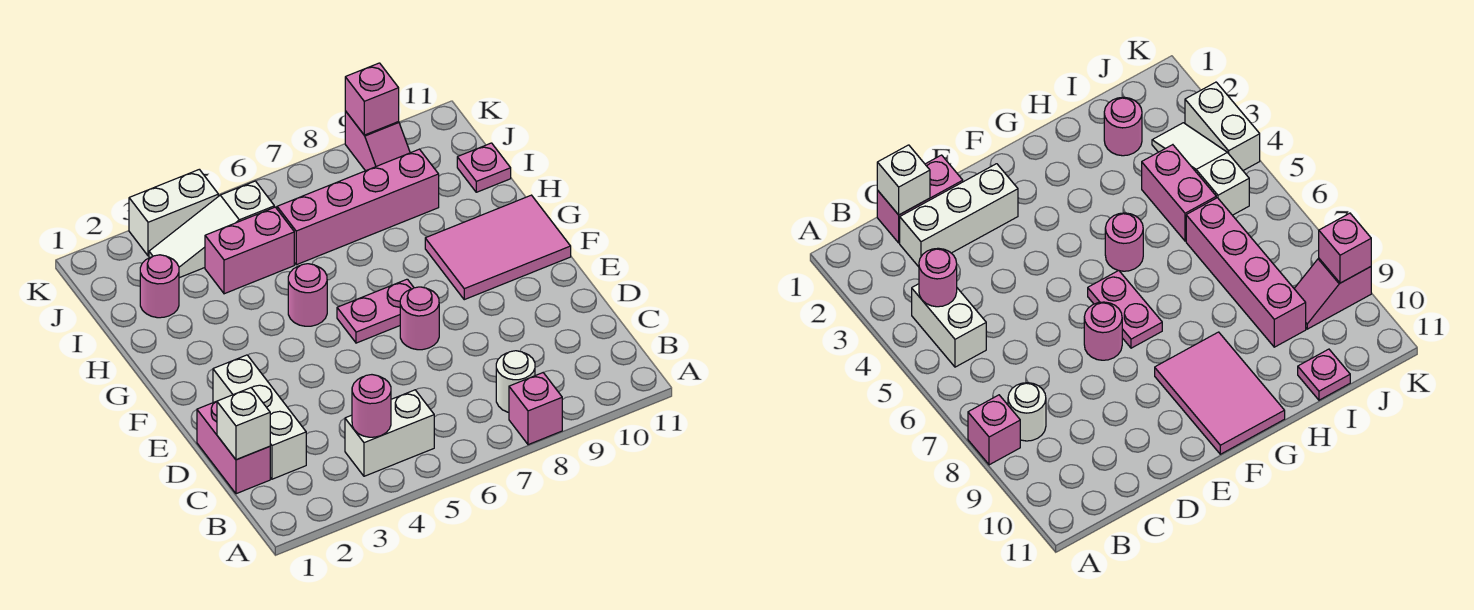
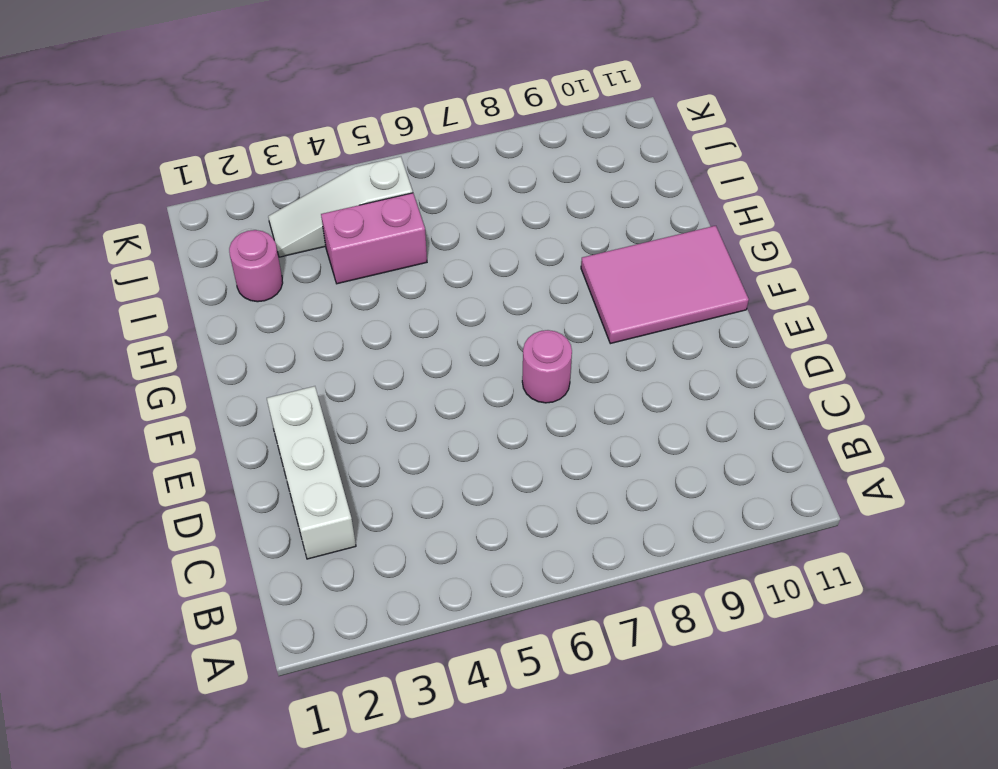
none -> pink brick A8 level 1
none -> white brick B4:B5 level 1
none -> white round brick B8 level 1

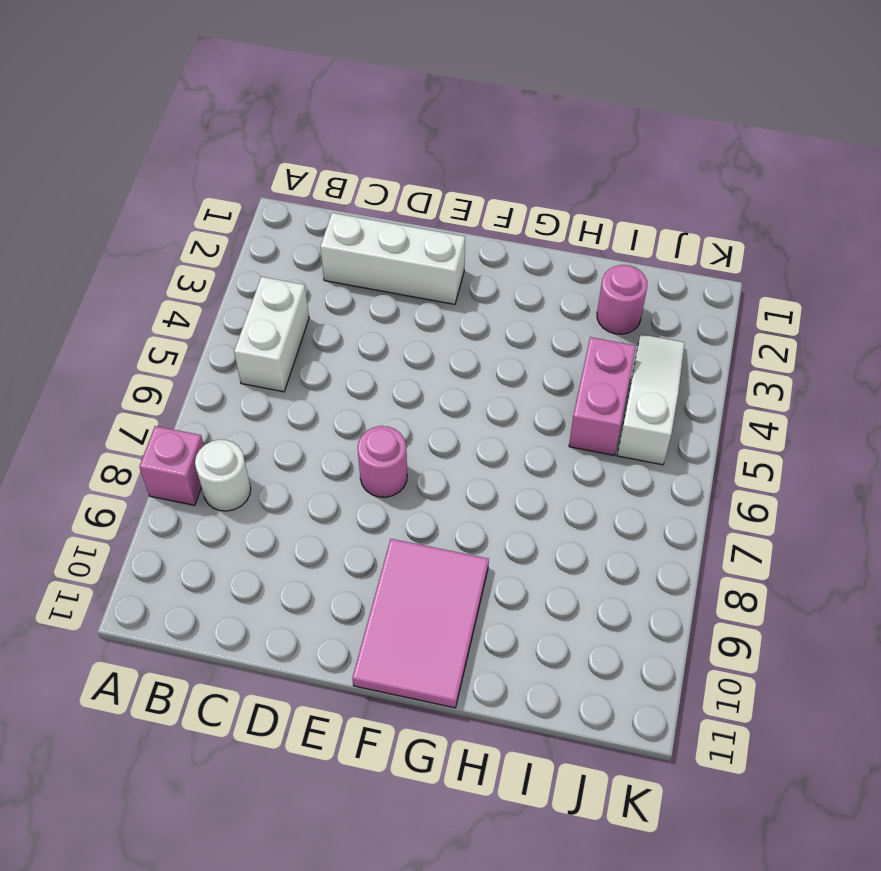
none -> pink brick C1:D1 level 1
none -> pink plate F6:F7 level 1
none -> pink round brick G5 level 1

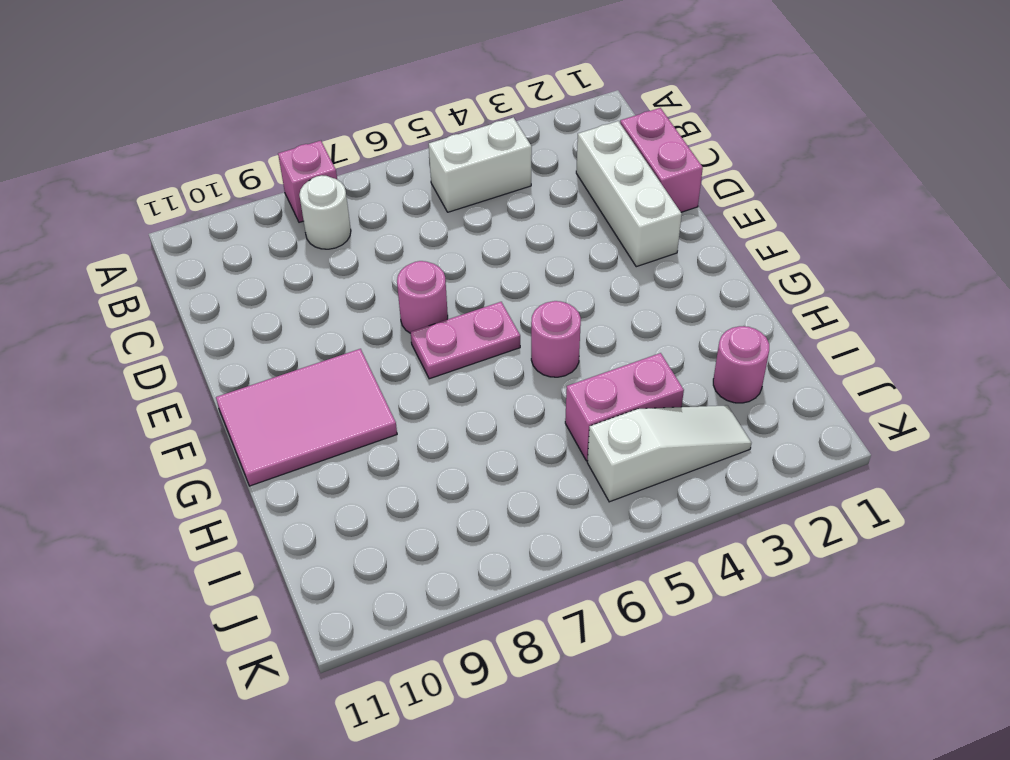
none -> pink brick I6:I9 level 1
none -> pink plate I11 level 1
none -> pink slope J9:K9 level 1 top K

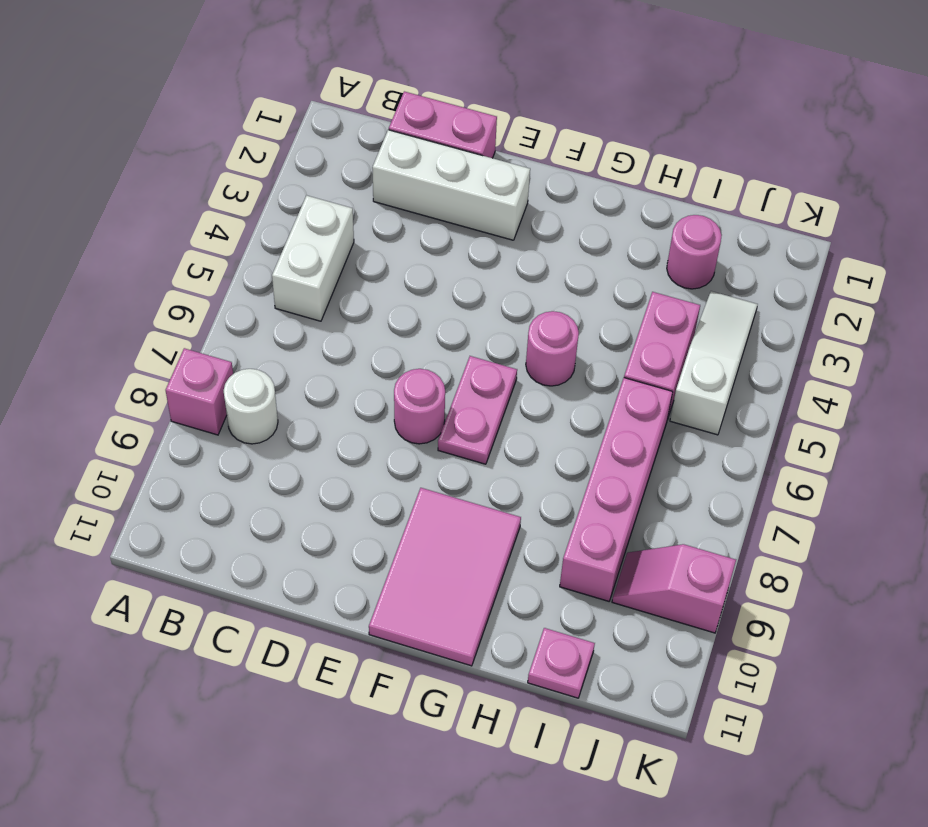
none -> white brick K3:K4 level 1
none -> pink round brick B4 level 2
none -> white brick C1 level 2

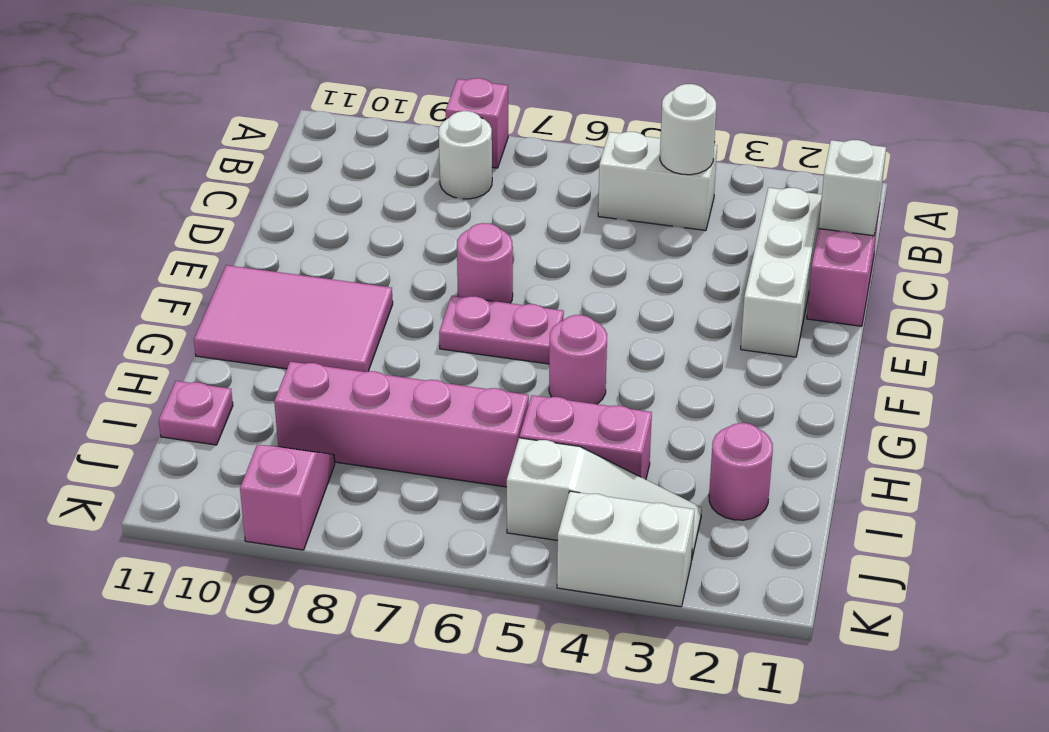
white round brick B4 level 2 -> pink round brick B4 level 2
none -> pink brick K9 level 2

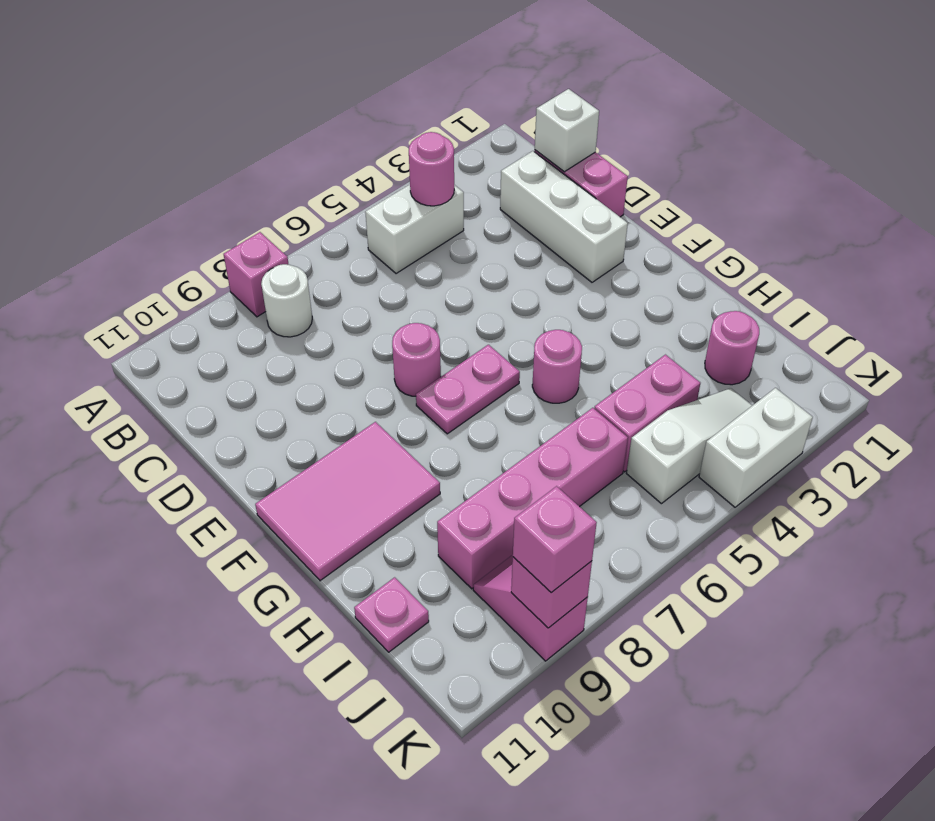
pink brick K9 level 3 -> none

